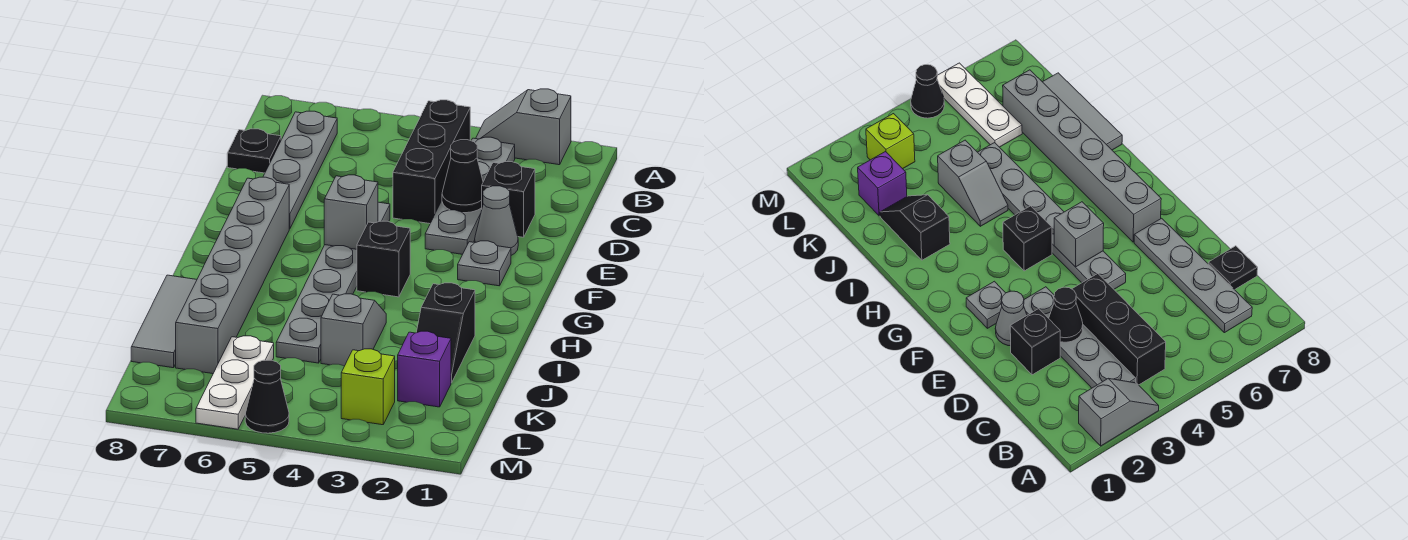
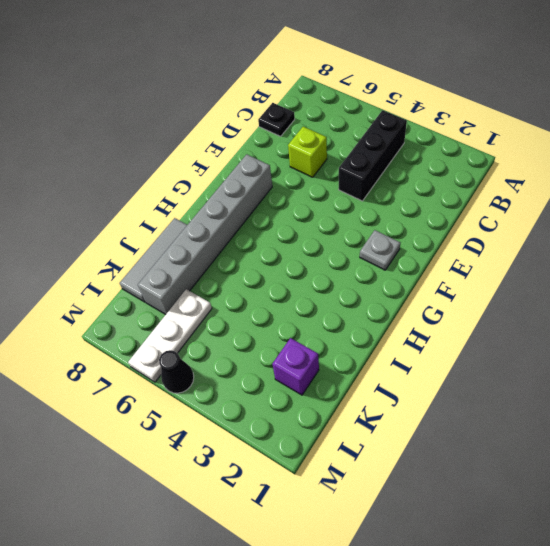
lime brick D6 level 1 -> lime brick L3 level 1
none -> grey slope A2:A3 level 1 top 2
none -> grey plate B3:E3 level 1
none -> grey plate B7:E7 level 1

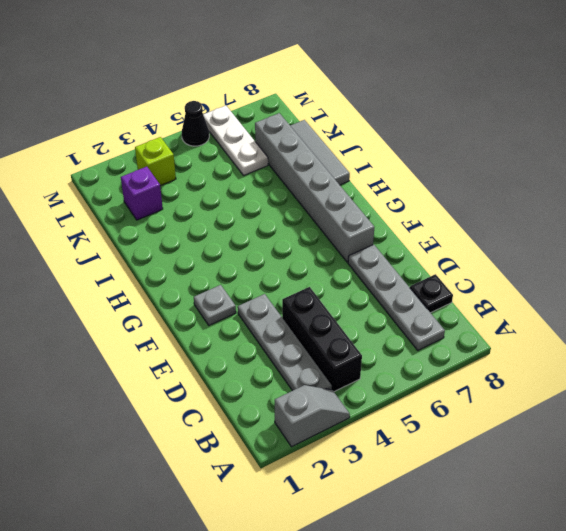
none -> black brick D2 level 1
none -> grey cone E2 level 1
none -> grey plate E5:J5 level 1

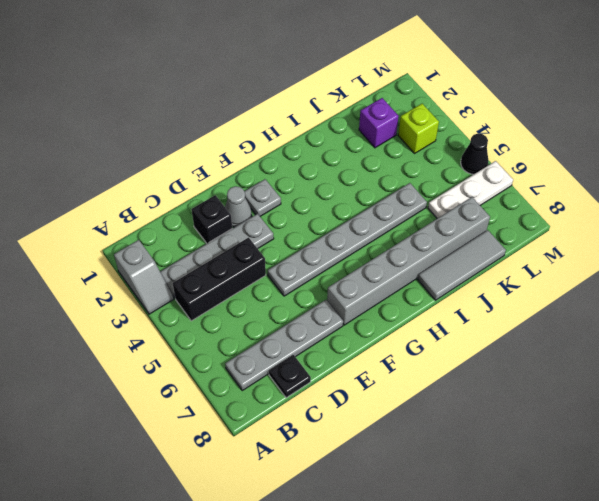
none -> black brick G4 level 1
none -> black slope I2:J2 level 1 top I
none -> grey slope I4:J4 level 1 top J

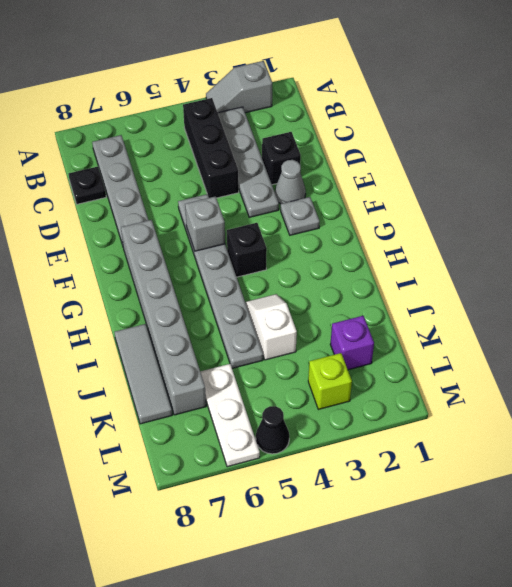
white slope I4:J4 level 1 top J -> grey slope I4:J4 level 1 top J
none -> black slope I2:J2 level 1 top I
none -> black cone D3 level 2

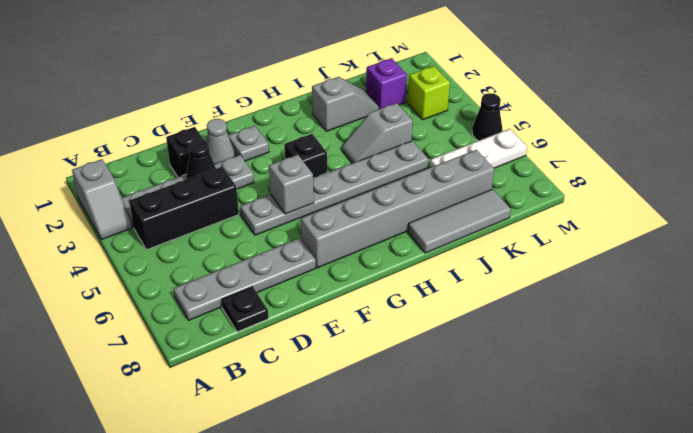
grey slope I2:J2 level 1 top I -> black slope I2:J2 level 1 top I

